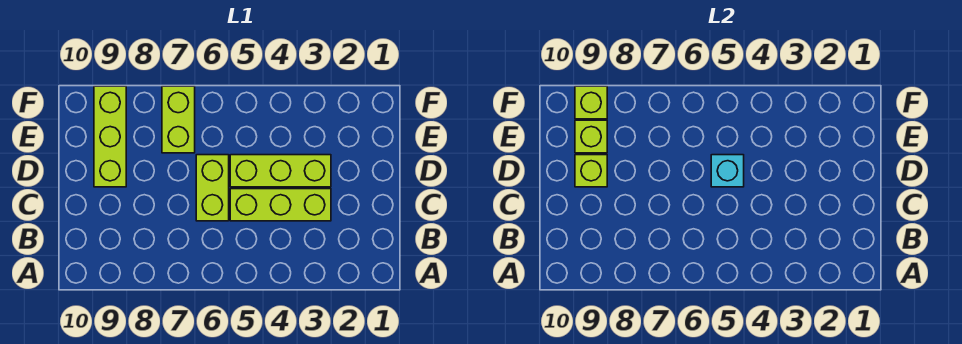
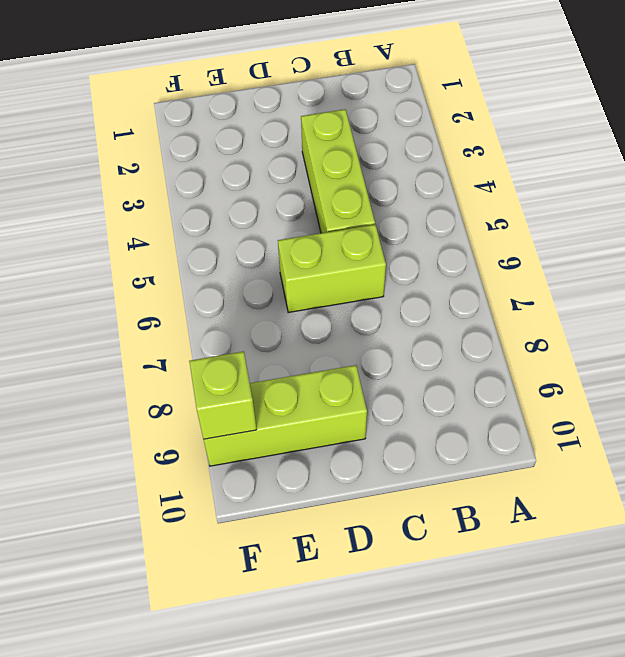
none -> lime brick D3:D5 level 1
none -> lime brick E7:F7 level 1

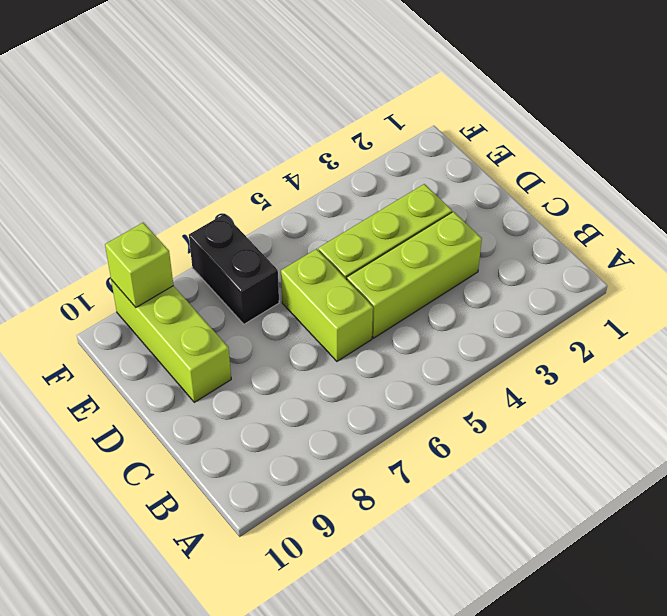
black brick E7:F7 level 1 -> lime brick E7:F7 level 1
none -> cyan brick D5 level 2
none -> lime brick D9 level 2

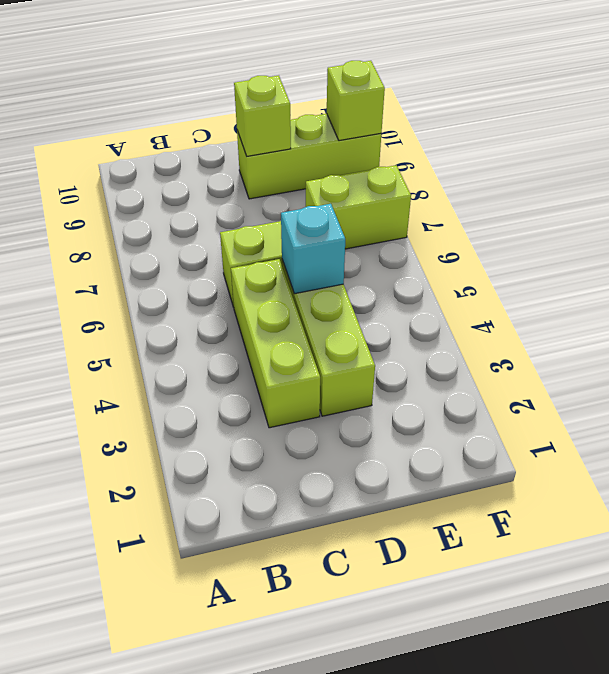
none -> lime brick E9 level 2

